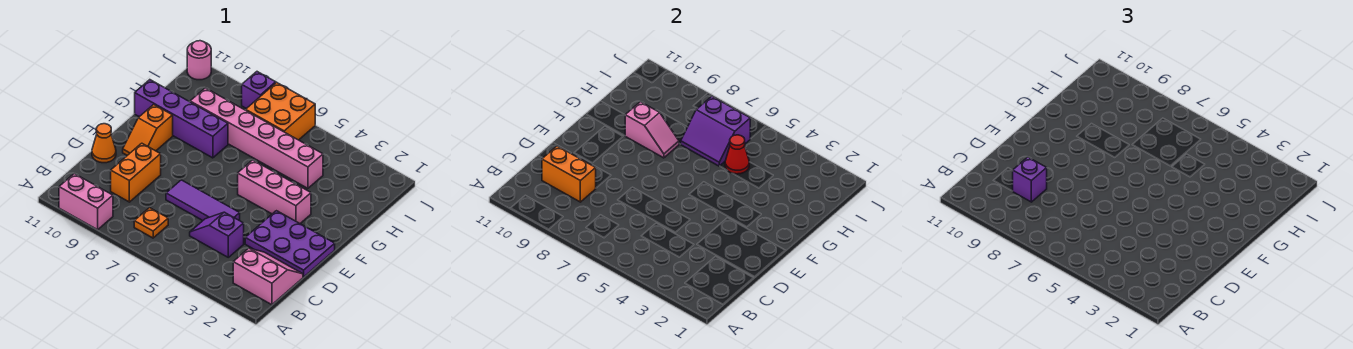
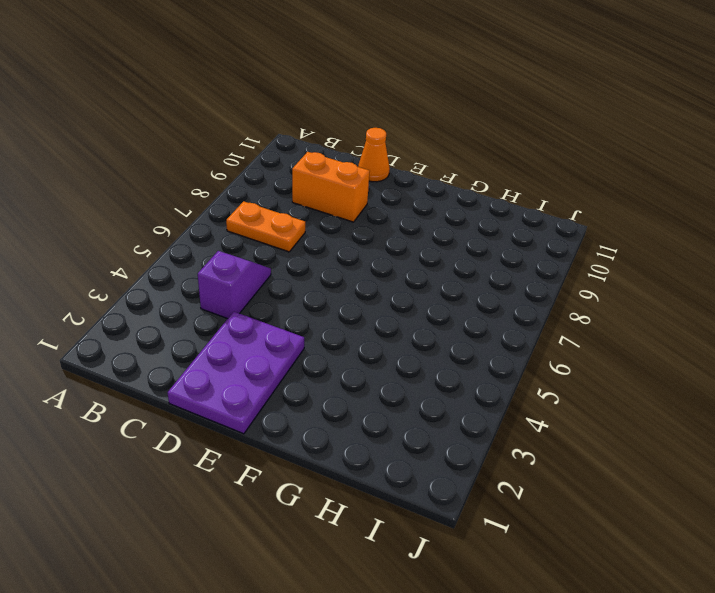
orange plate B7:C7 level 1 -> orange plate B7 level 1
none -> pink brick A9:A10 level 1
none -> pink slope B1:C2 level 1 top B
none -> purple tile D5:D7 level 1

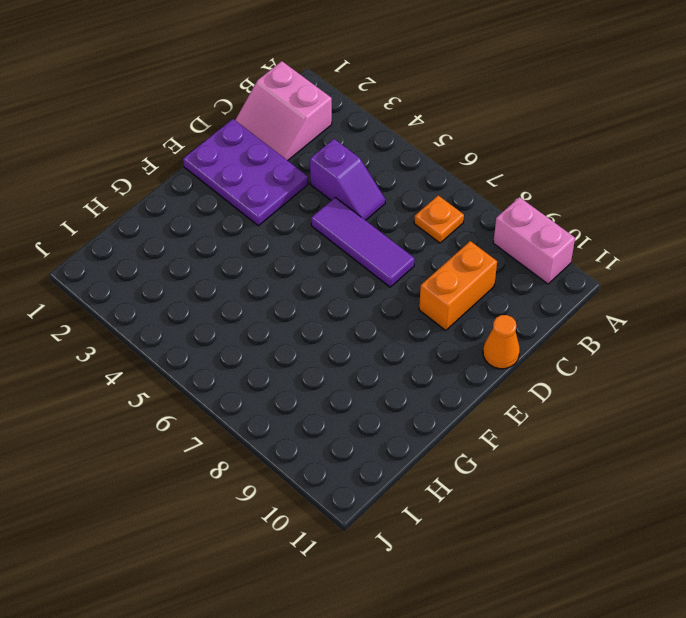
none -> orange slope E10:F10 level 1 top F
none -> pink brick F3:F5 level 1
none -> purple brick G8:G11 level 1

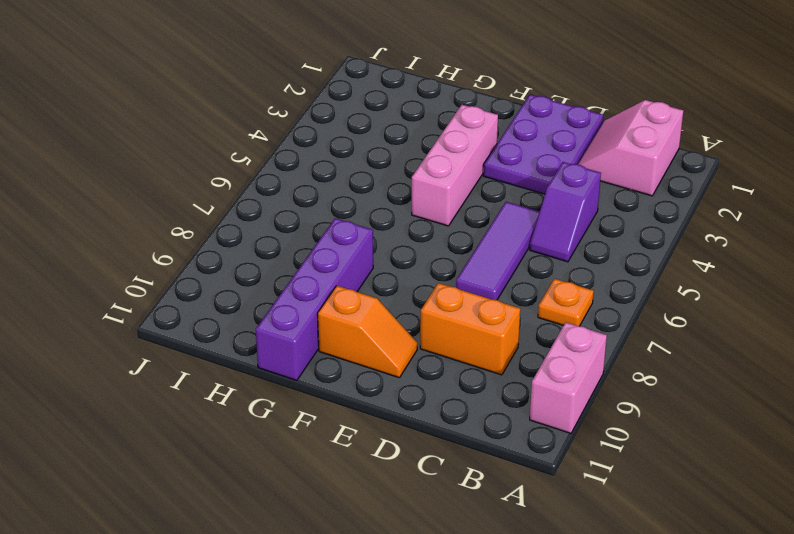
none -> orange cone D11 level 1
none -> pink brick H4:H9 level 1
none -> orange brick I6:J7 level 1

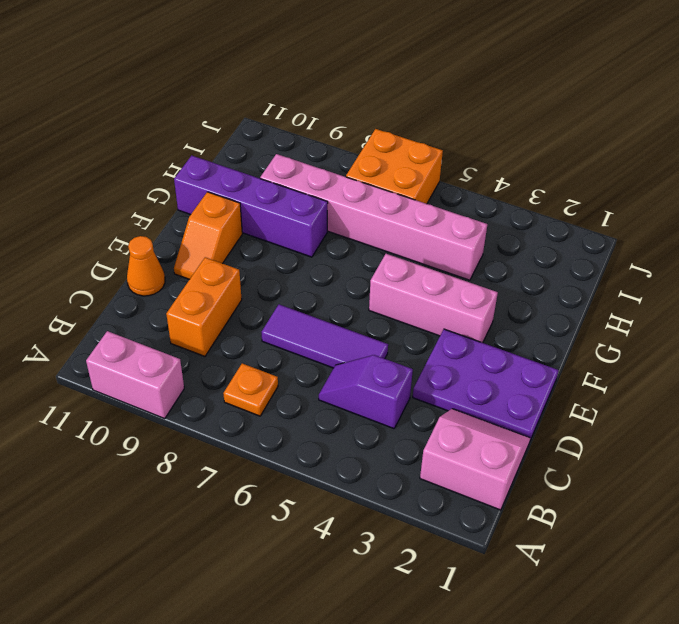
none -> purple brick J8 level 1
none -> pink round brick J11 level 1
none -> orange brick C9:C10 level 2

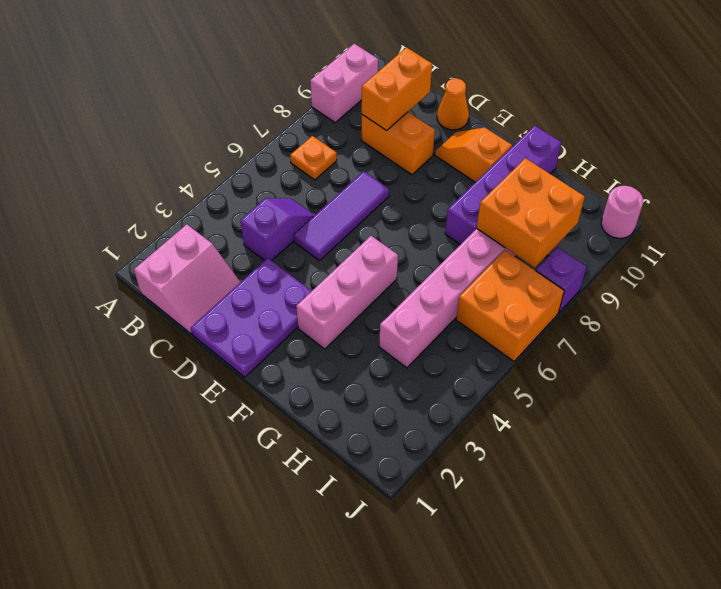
orange brick H8:I9 level 2 -> none
none -> pink slope G8:G9 level 2 top 9
none -> red cone H5 level 2
none -> purple slope H6:I7 level 2 top I

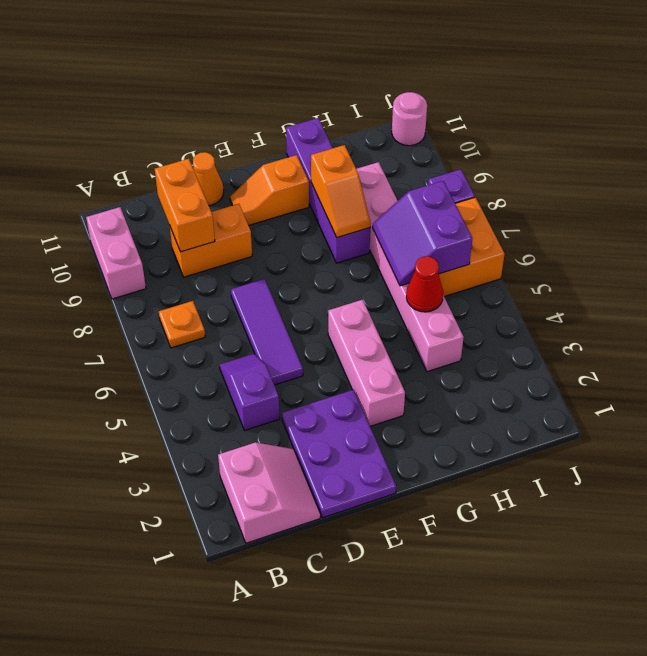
orange slope G8:G9 level 2 top 9 -> pink slope G8:G9 level 2 top 9
none -> purple brick C9 level 3

